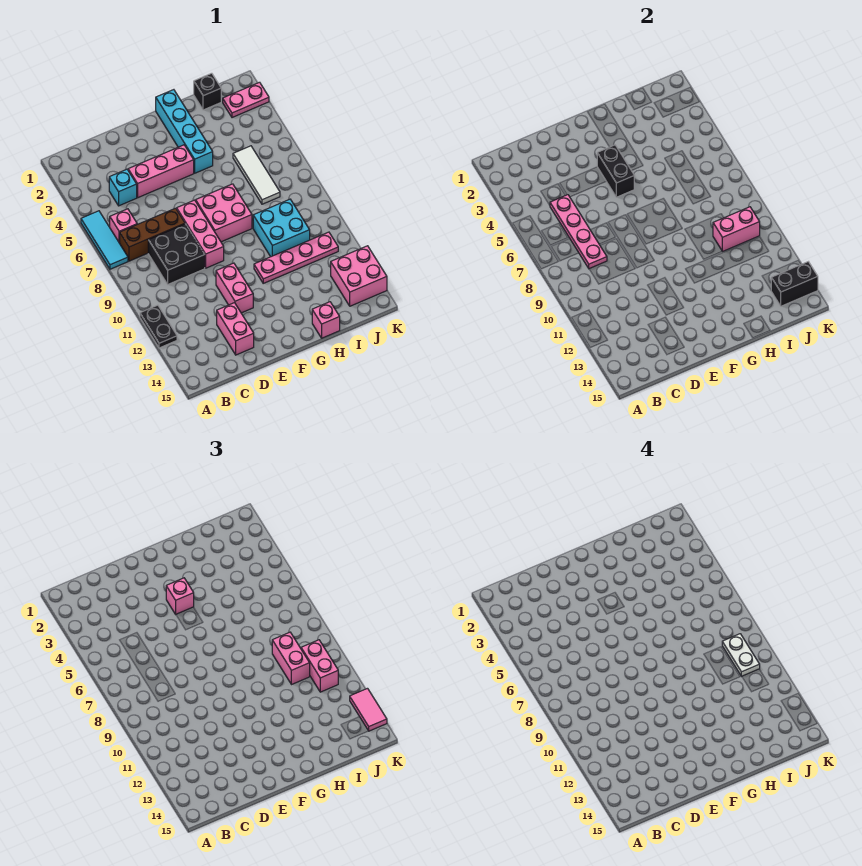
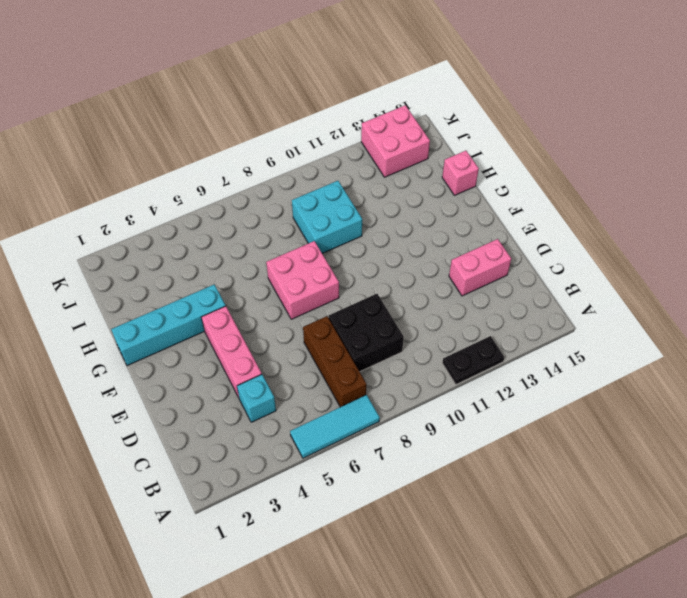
none -> pink brick B6 level 1
none -> pink brick E7:E9 level 1
none -> pink brick E11:E12 level 1

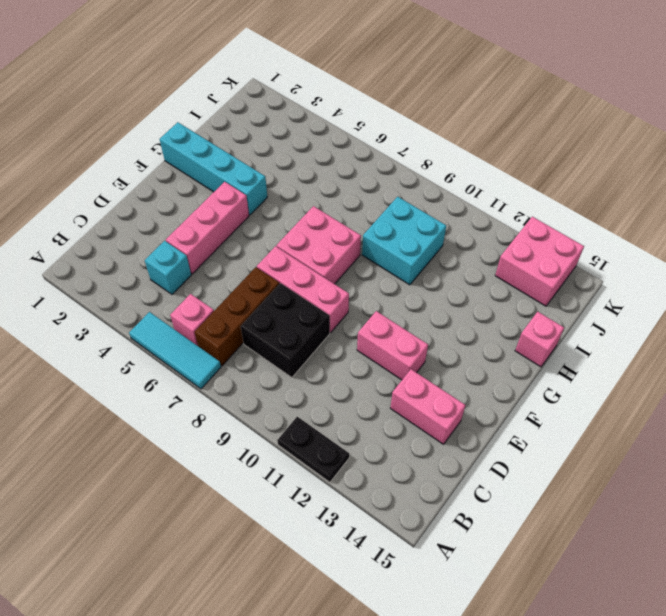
none -> pink plate G11:J11 level 1
none -> black brick I1 level 1
none -> white tile I5:I7 level 1

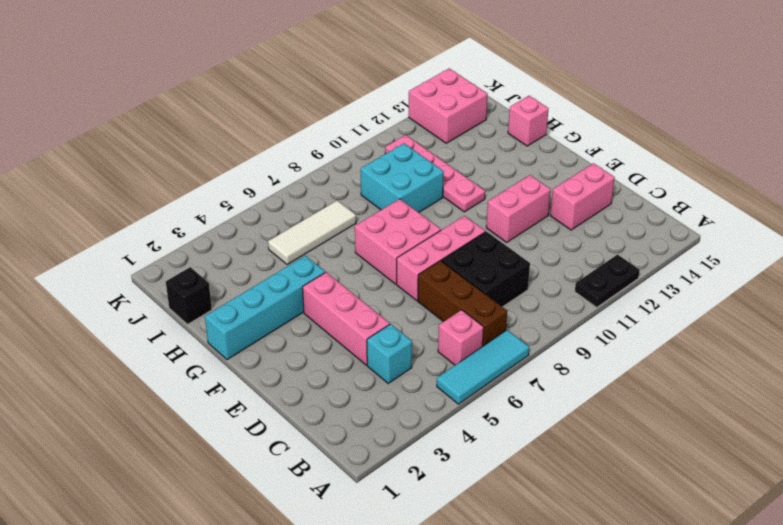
none -> pink plate J2:K2 level 1
none -> pink plate C5:C8 level 2
none -> black brick F4:F5 level 2

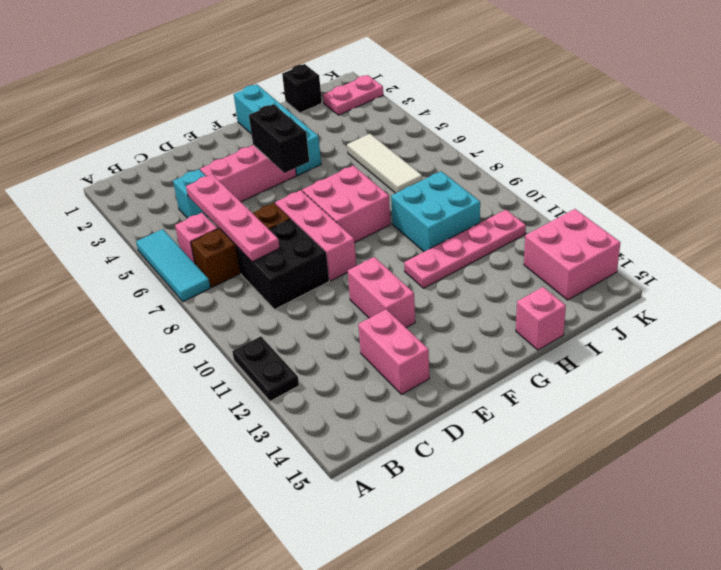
none -> pink brick I10:J10 level 2
none -> black brick J14:K14 level 2
none -> pink brick F4 level 3

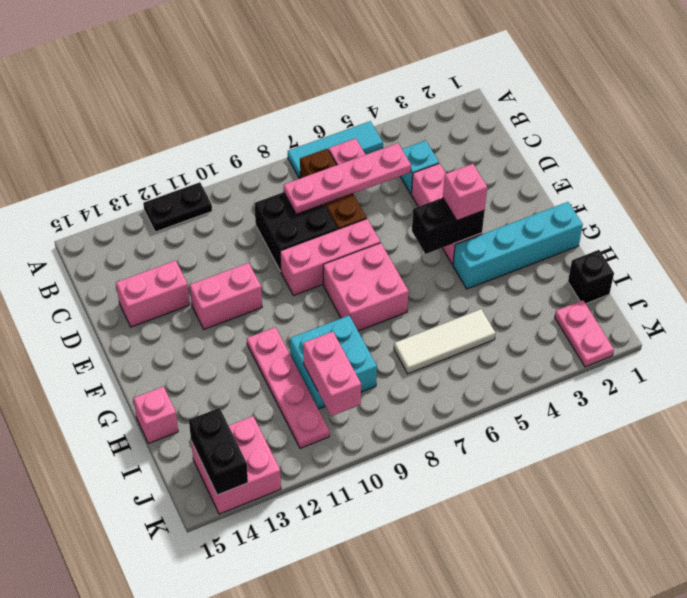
none -> pink brick I9:I10 level 3
none -> pink brick J10:J11 level 3
none -> pink tile K13:K14 level 3

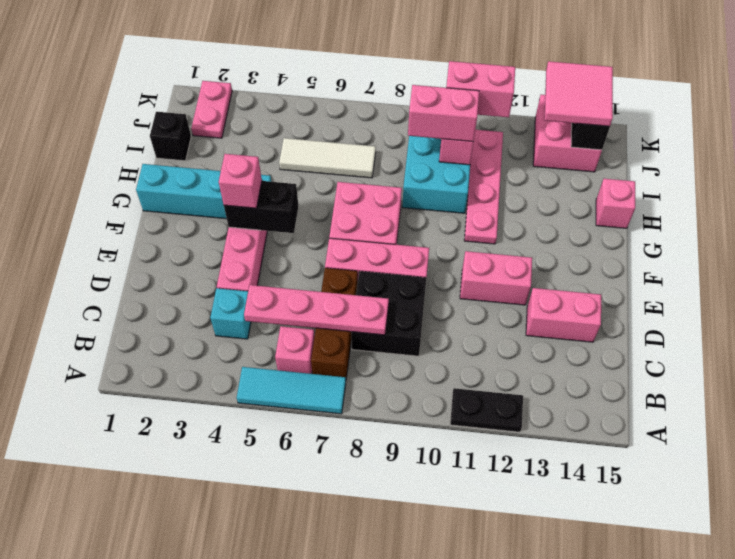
pink tile J13:K14 level 3 -> pink tile K13:K14 level 3
none -> white plate J9:J10 level 4

